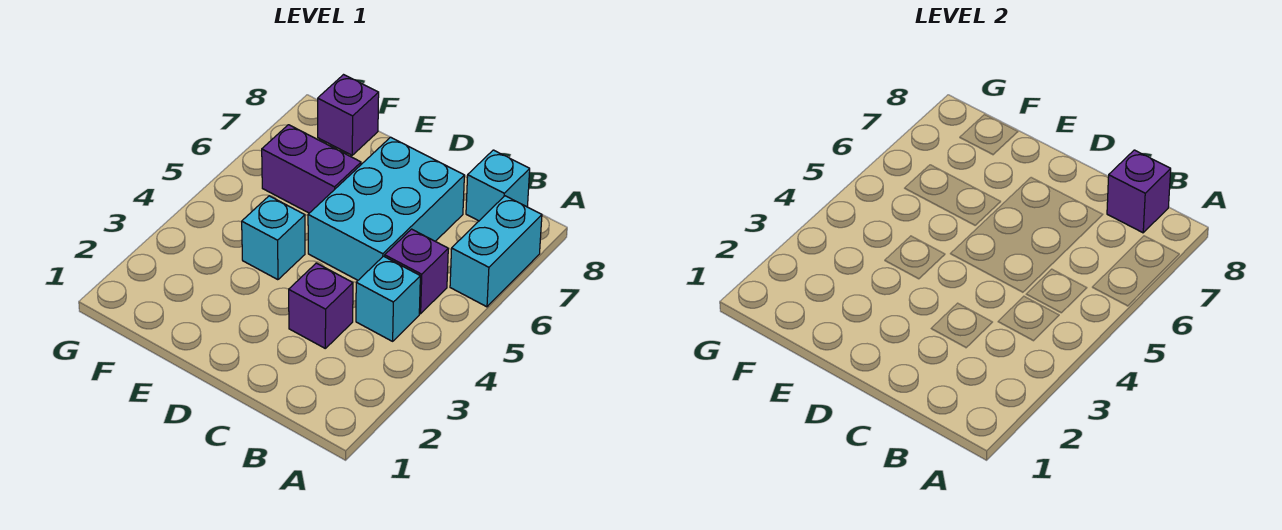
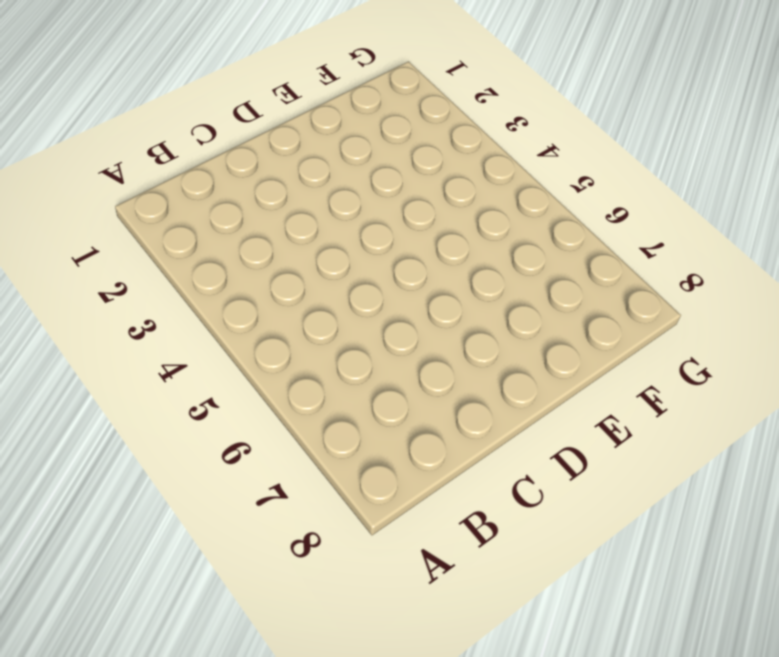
none -> cyan brick A6:A7 level 1
none -> cyan brick B4 level 1

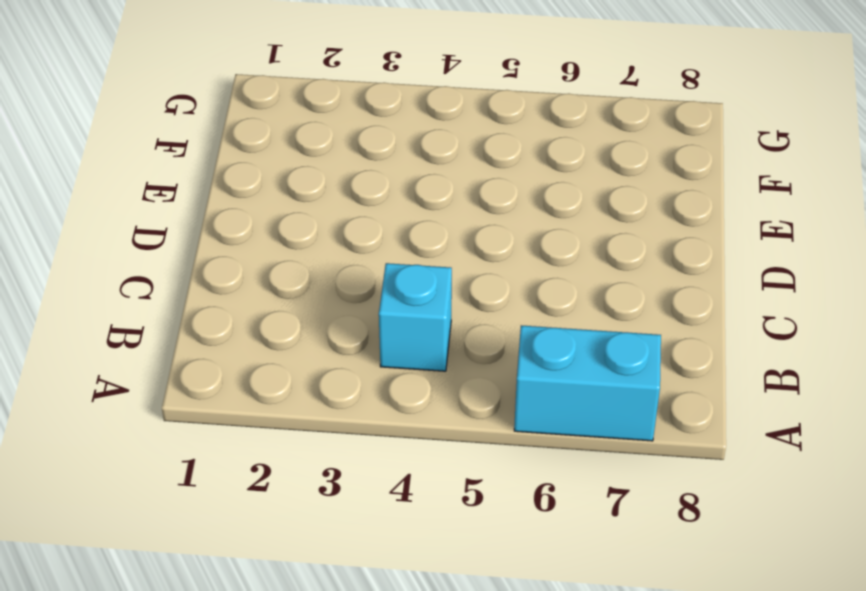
none -> purple brick B5 level 1
none -> cyan brick B8 level 1

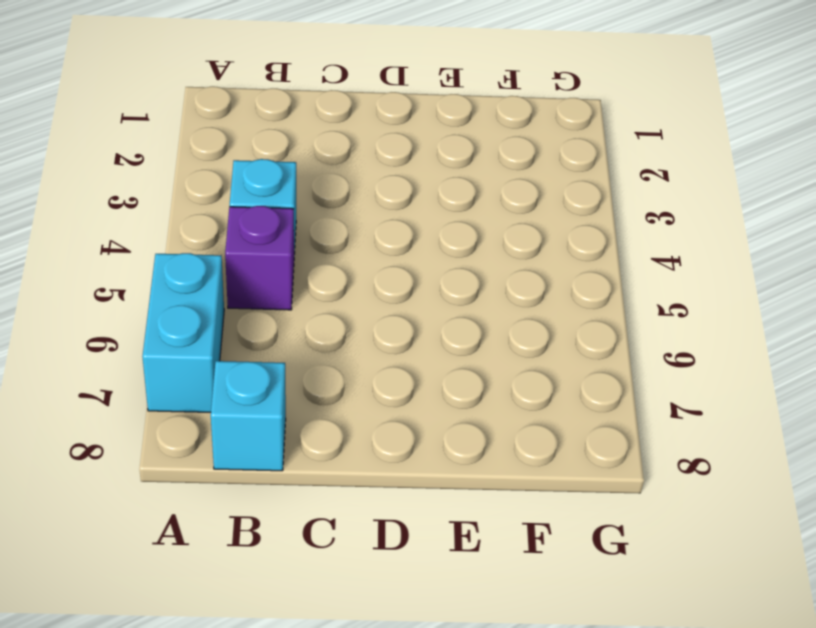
none -> purple brick C3 level 1
none -> cyan brick C5:D7 level 1

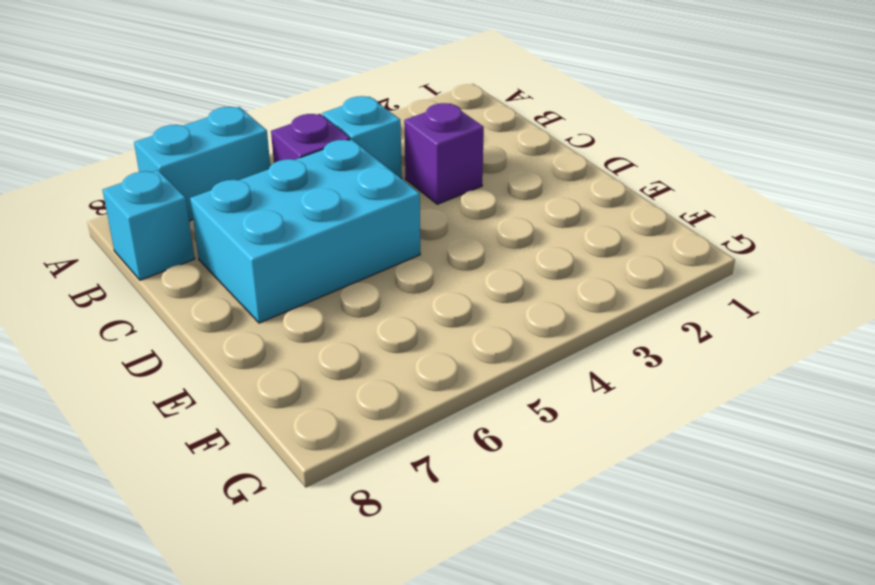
none -> cyan brick E4 level 1
none -> purple brick E6:F6 level 1

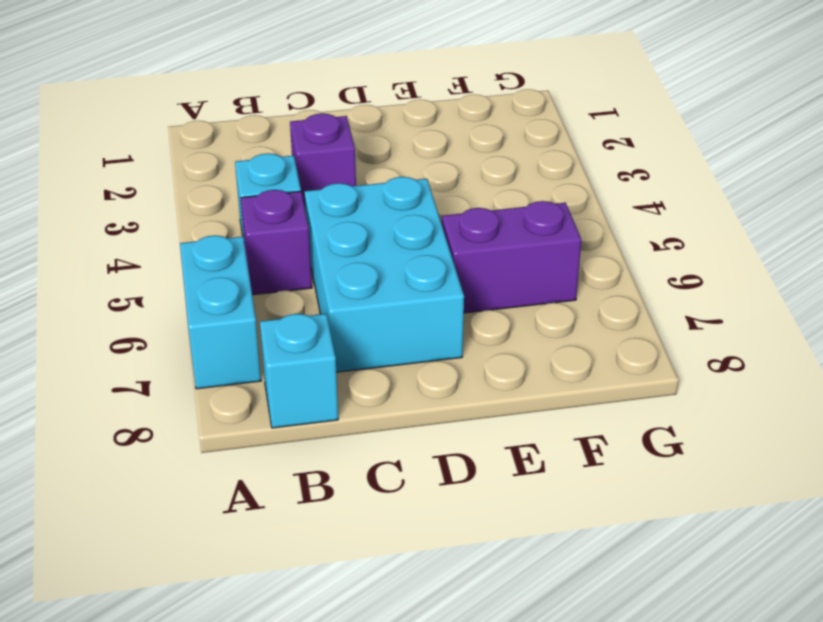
none -> cyan brick E4 level 1
none -> purple brick F8 level 1

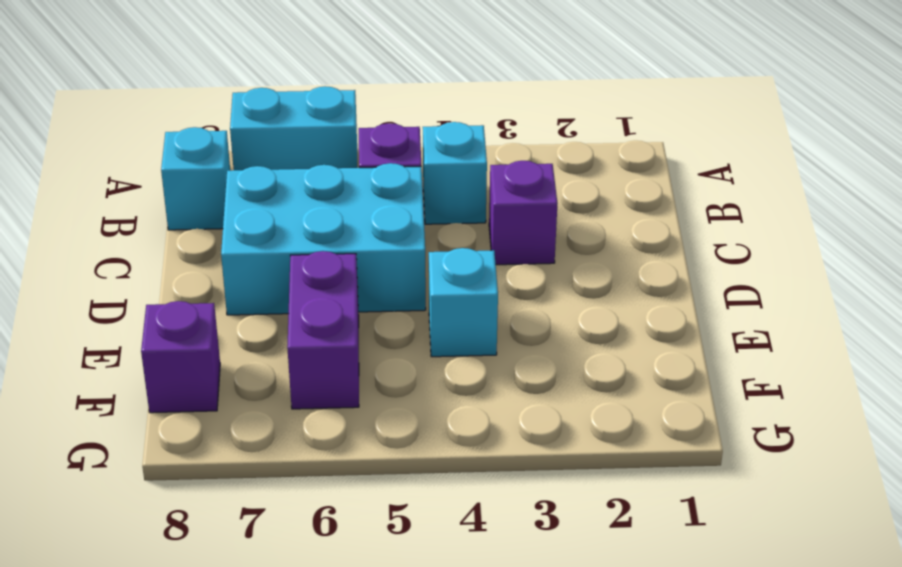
none -> purple brick B8 level 2

